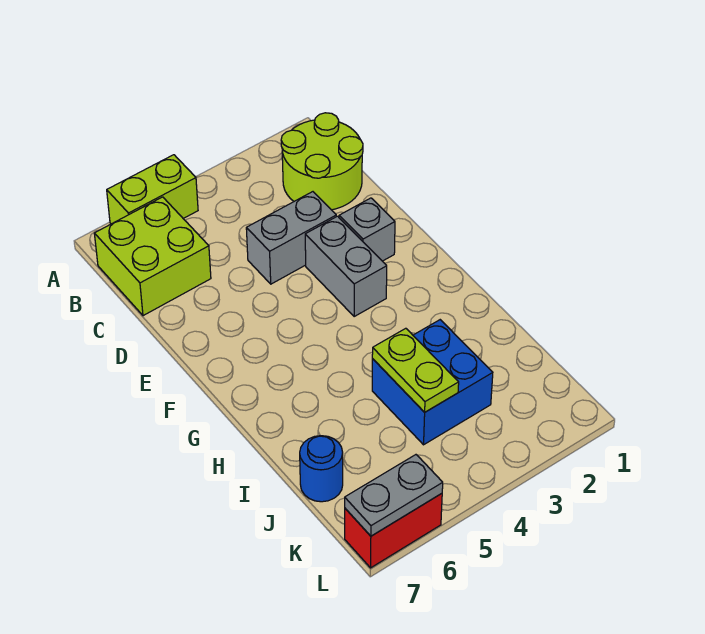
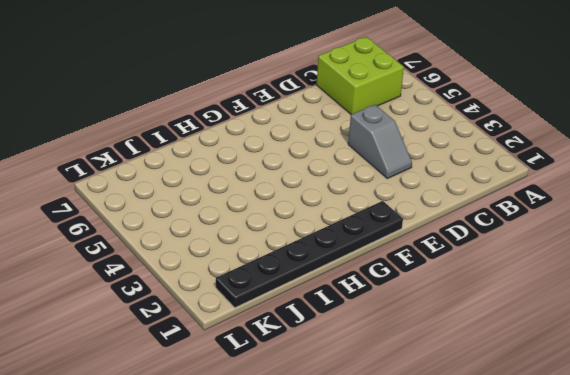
grey slope D3:D4 level 1 top 4 -> grey brick D3:D4 level 1
black plate F1:K1 level 1 -> none
none -> lime brick A5:A6 level 1
none -> lime round brick B1:C2 level 1

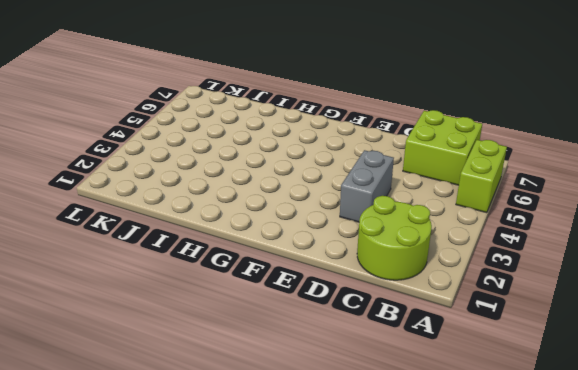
none -> grey brick E2 level 1
none -> grey brick E3:F3 level 1

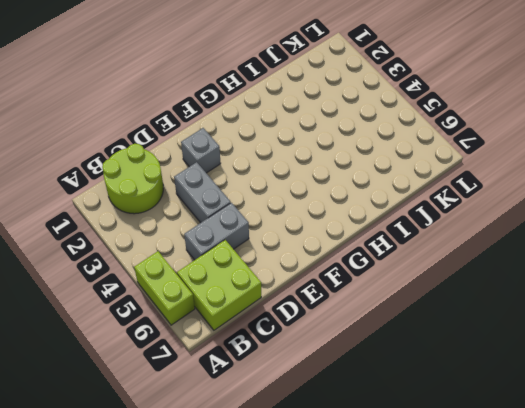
grey brick C5:D5 level 1 -> grey brick E3:F3 level 1
none -> blue brick I3:J4 level 1
none -> blue round brick J7 level 1

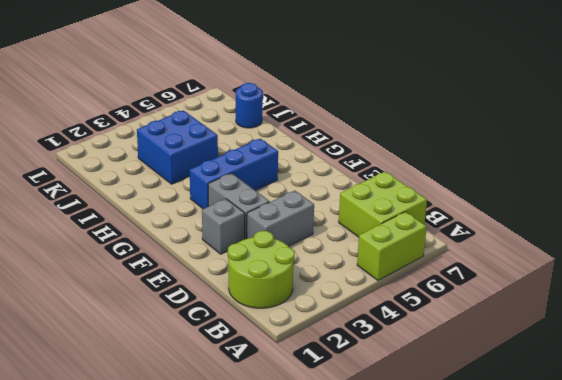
blue brick G3:G5 level 1 -> none
none -> red brick L6:L7 level 1
none -> lime plate I4:J4 level 2

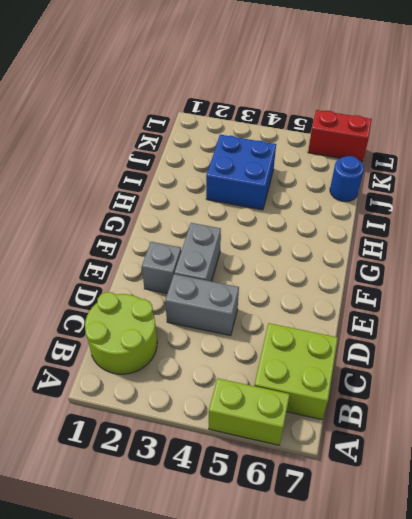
none -> lime plate I4:J4 level 2
none -> grey plate L6:L7 level 2

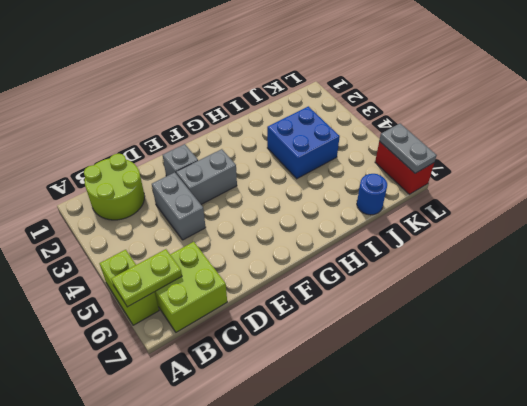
lime plate A6:B6 level 2 -> lime plate I4:J4 level 2

